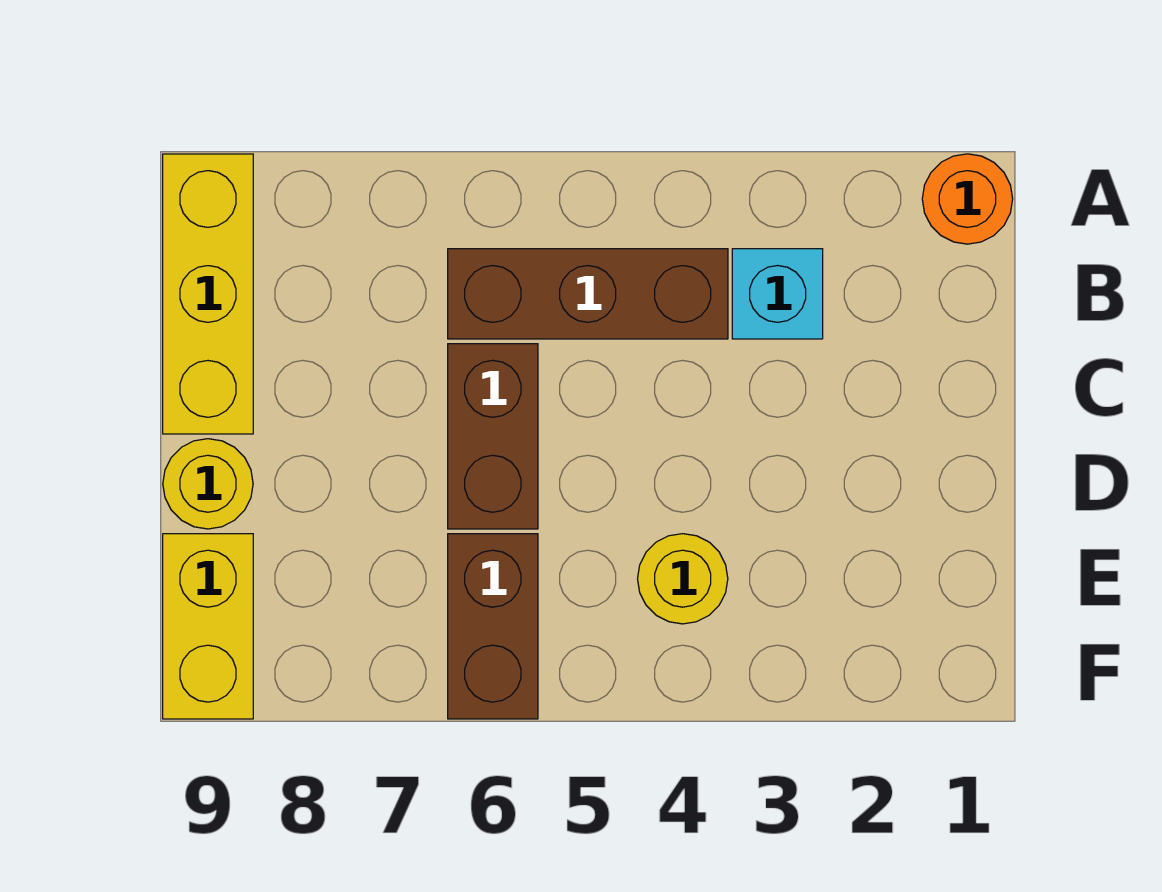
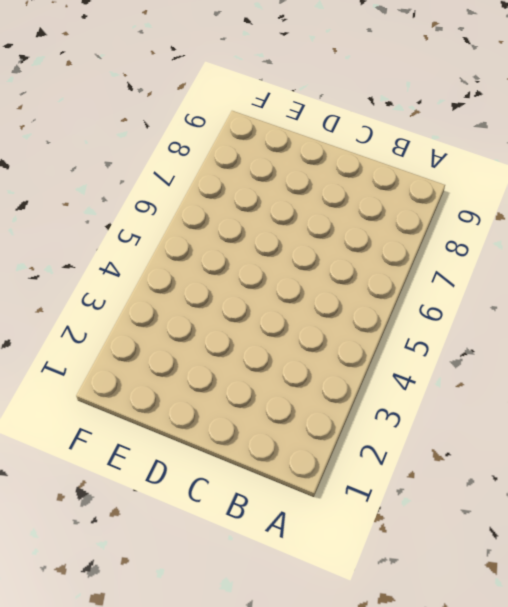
none -> orange round brick A1 level 1
none -> yellow brick A9:C9 level 1

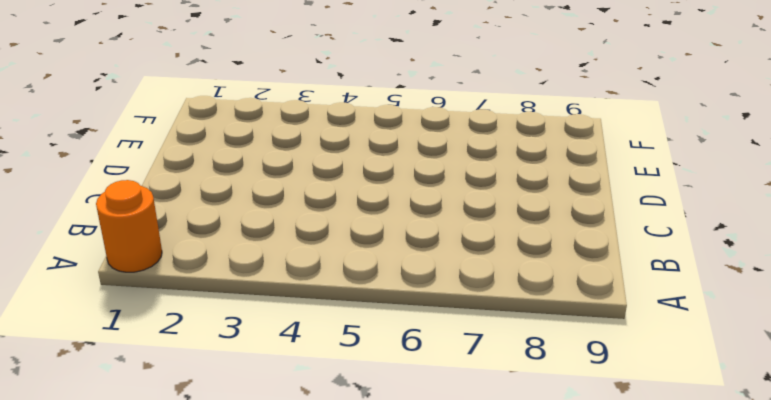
none -> yellow brick A9:C9 level 1
none -> cyan brick B3 level 1

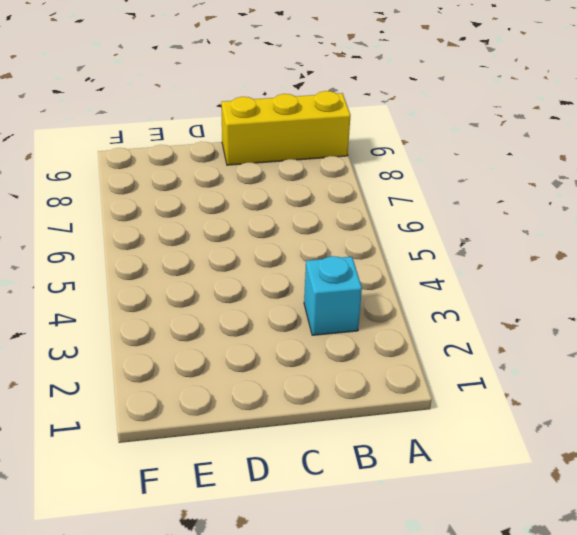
none -> orange round brick A1 level 1
none -> brown brick B4:B6 level 1

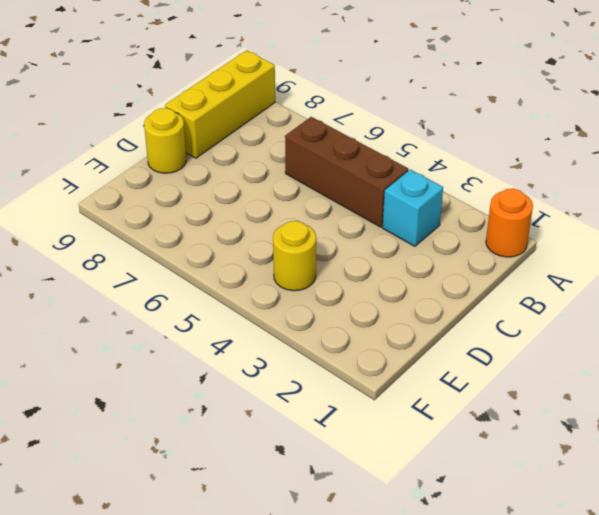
none -> brown brick C6:D6 level 1
none -> brown brick E6:F6 level 1

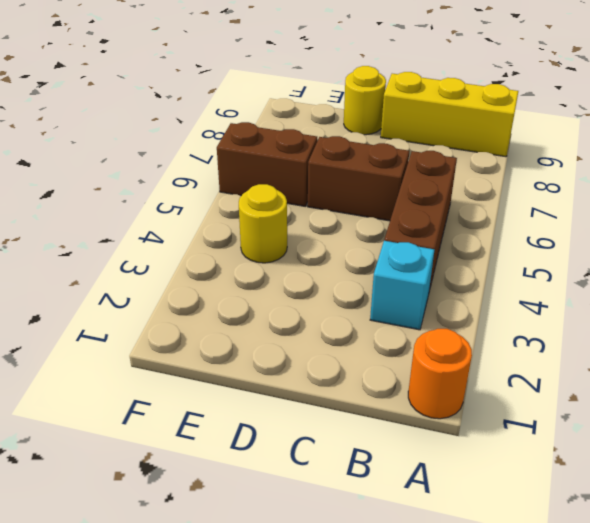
none -> yellow brick E9:F9 level 1

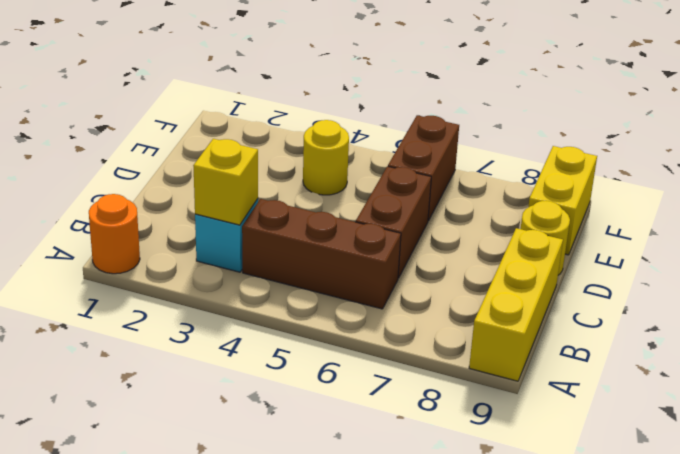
yellow brick B3 level 2 -> none

